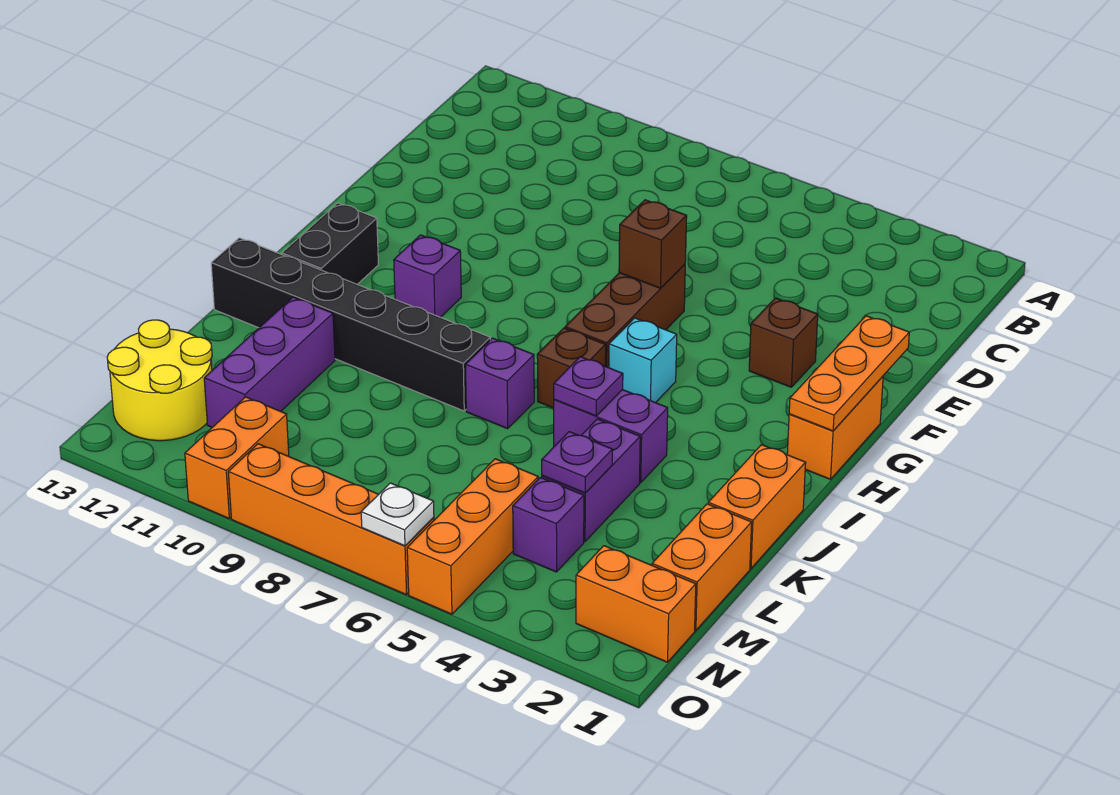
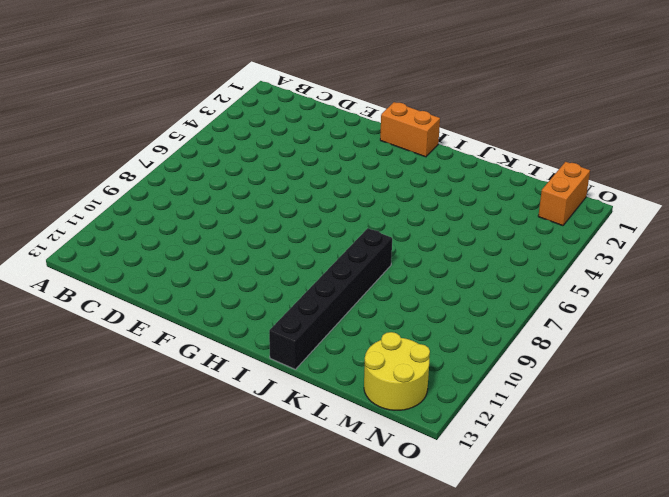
none -> brown brick F3 level 1
none -> brown brick F6:H6 level 1
none -> cyan brick H5 level 1

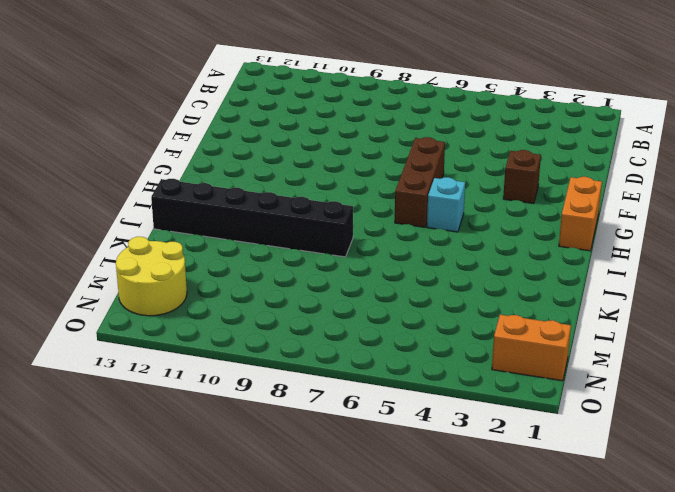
none -> purple brick H10 level 1
none -> black brick H12:I12 level 1
none -> brown brick I6 level 1

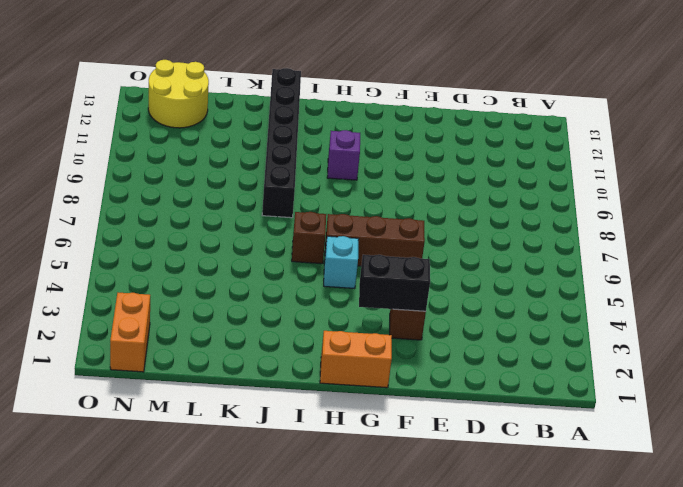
black brick F3:G3 level 2 -> black brick H12:I12 level 1
none -> orange brick J1:K1 level 1
none -> purple brick J4:J5 level 1
none -> purple brick J7 level 1

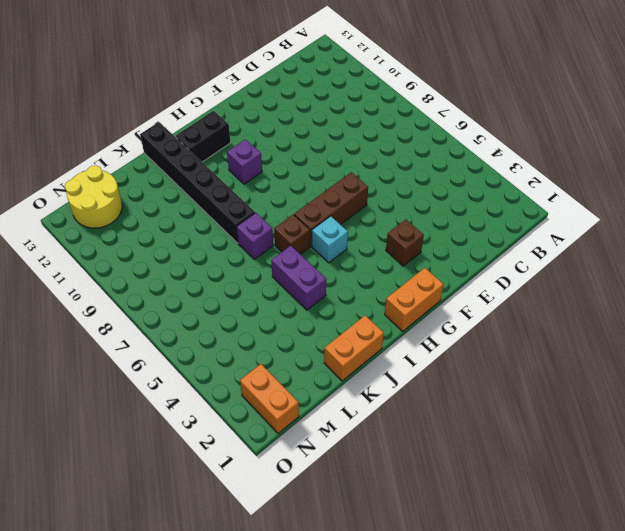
none -> purple brick K4:L4 level 1
none -> purple brick K11:M11 level 1
none -> orange brick L1:M1 level 1

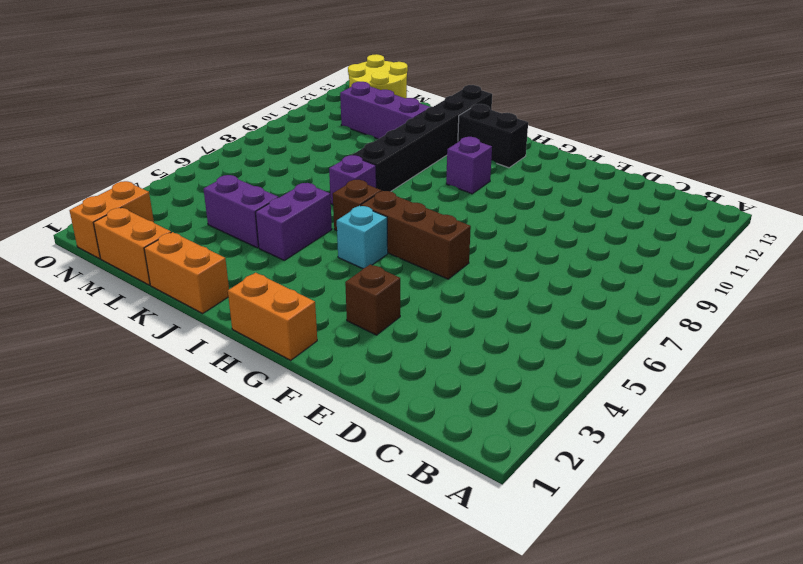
none -> purple brick M4 level 1
none -> orange brick M5:O5 level 1
none -> orange brick N10:O10 level 1

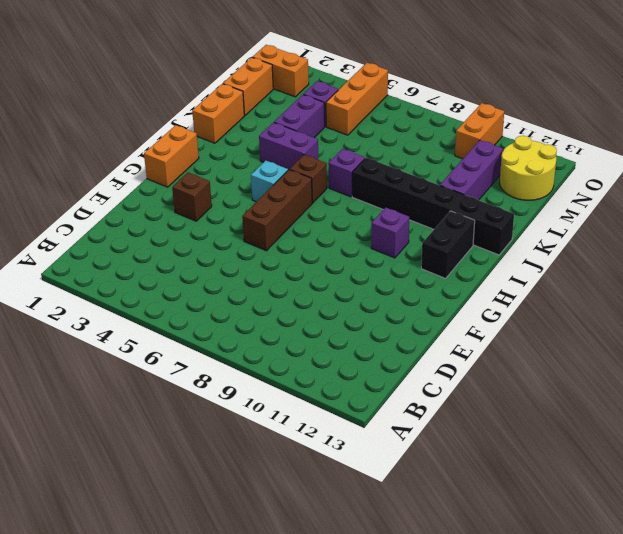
none -> orange brick O6:O9 level 1
none -> orange plate F1:H1 level 2
none -> brown brick F6 level 2

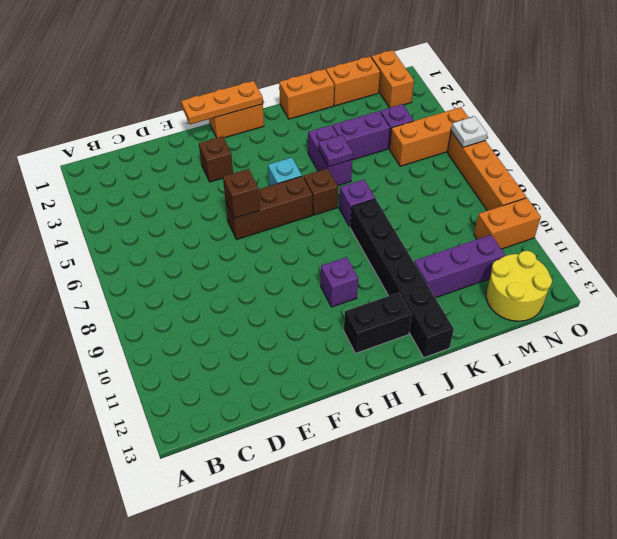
none -> purple plate L4 level 2

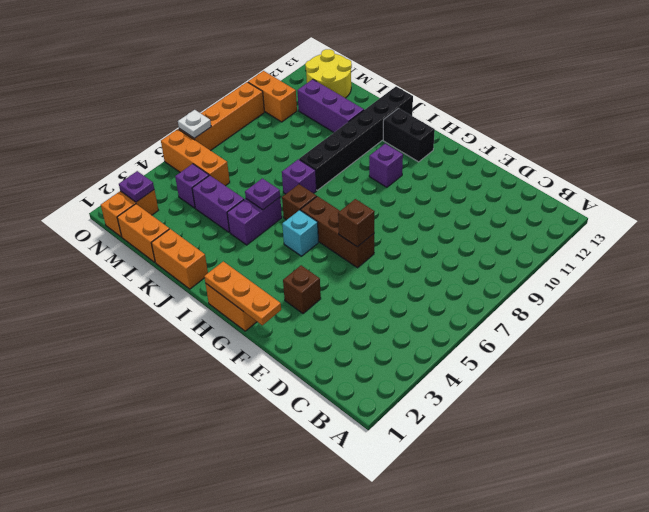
purple plate N2 level 2 -> purple plate L4 level 2

